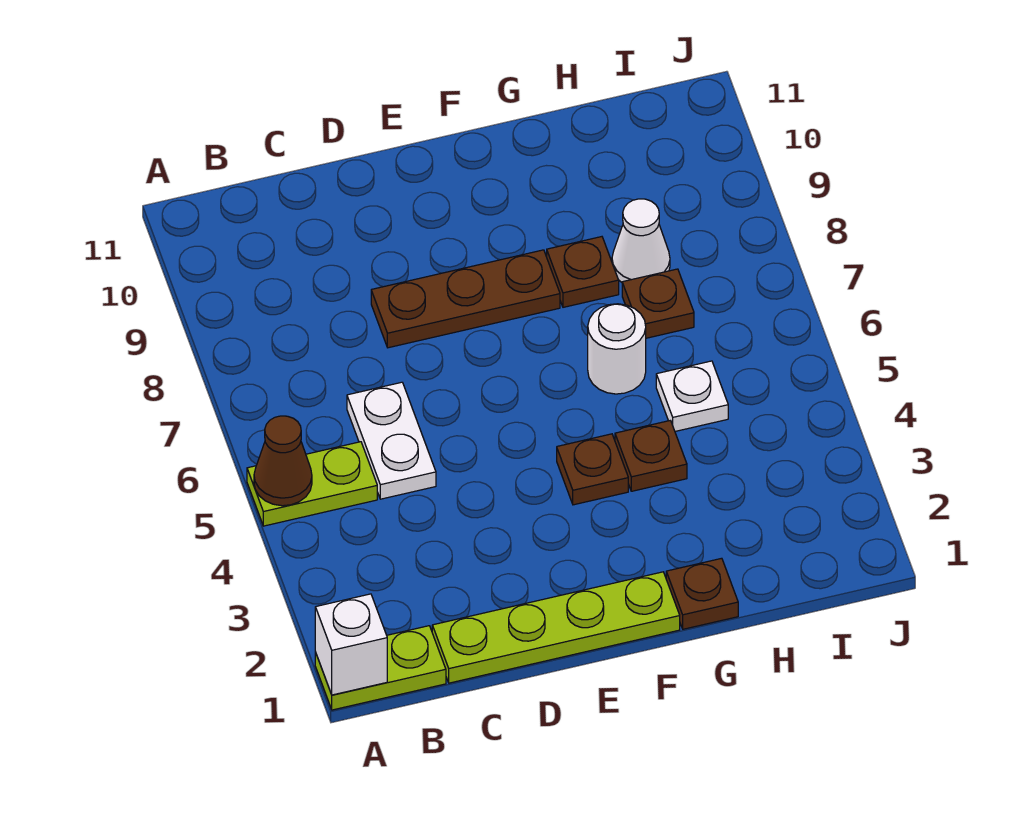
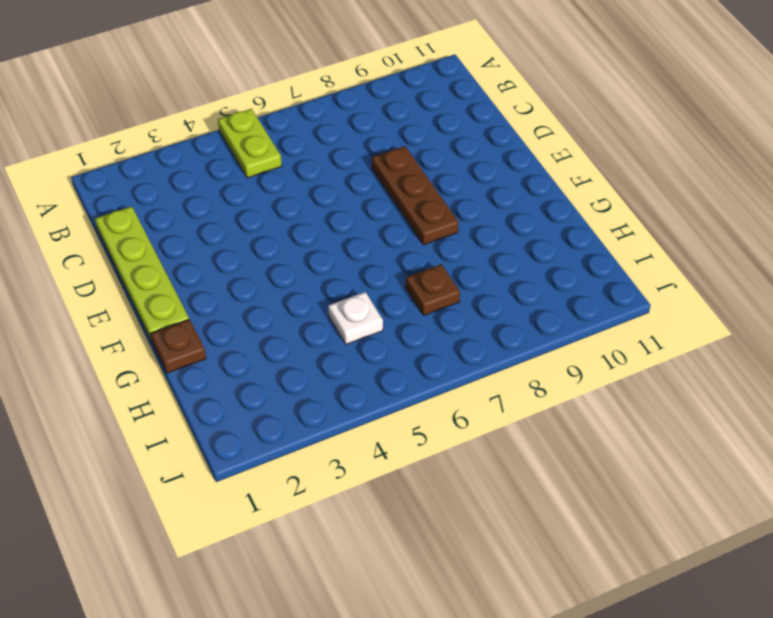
none -> lime plate A1:B1 level 1
none -> white plate C5:C6 level 1
none -> brown plate F4 level 1

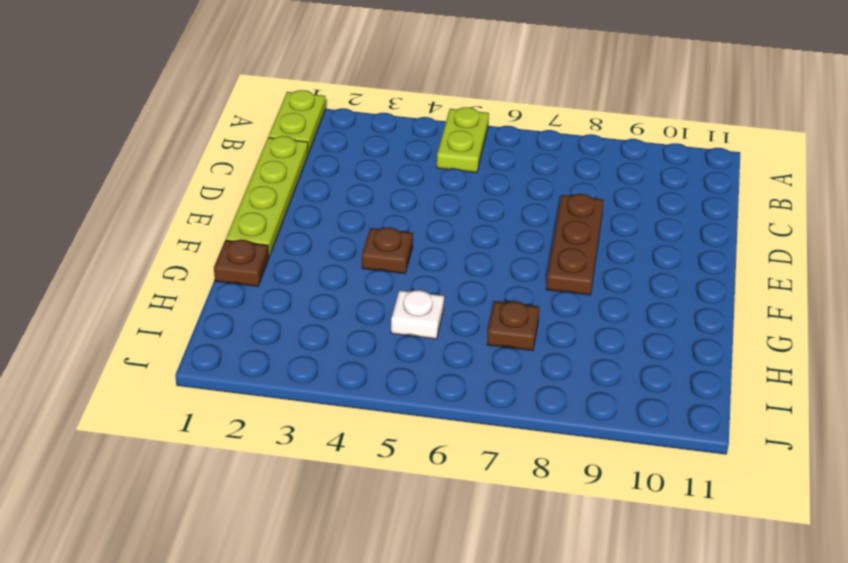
none -> white plate C5:C6 level 1
none -> brown plate G4 level 1
none -> white round brick G6 level 1

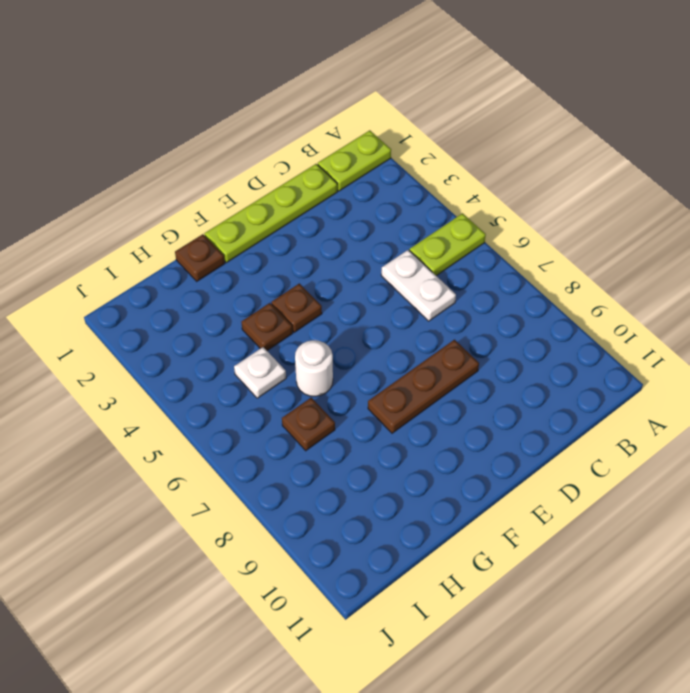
none -> brown plate G8 level 1
none -> white cone H8 level 1
none -> white brick A1 level 2

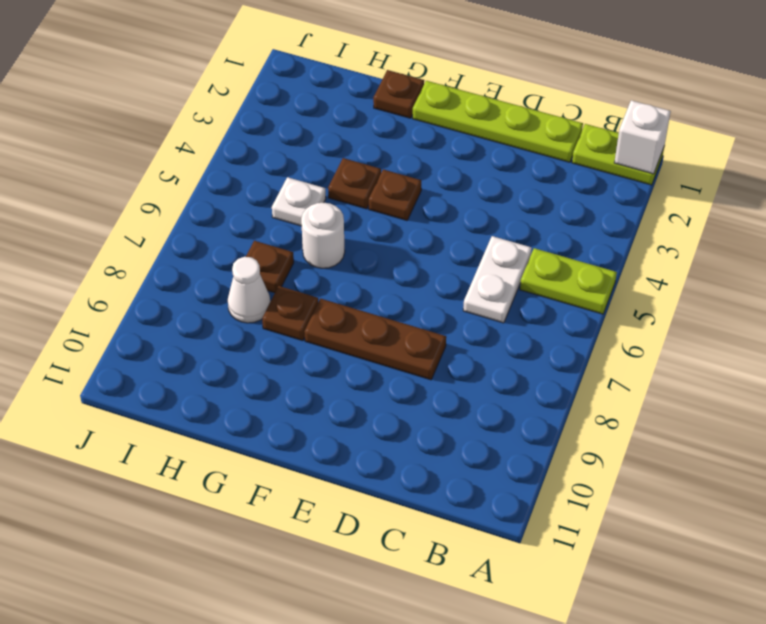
none -> brown cone A5 level 2

